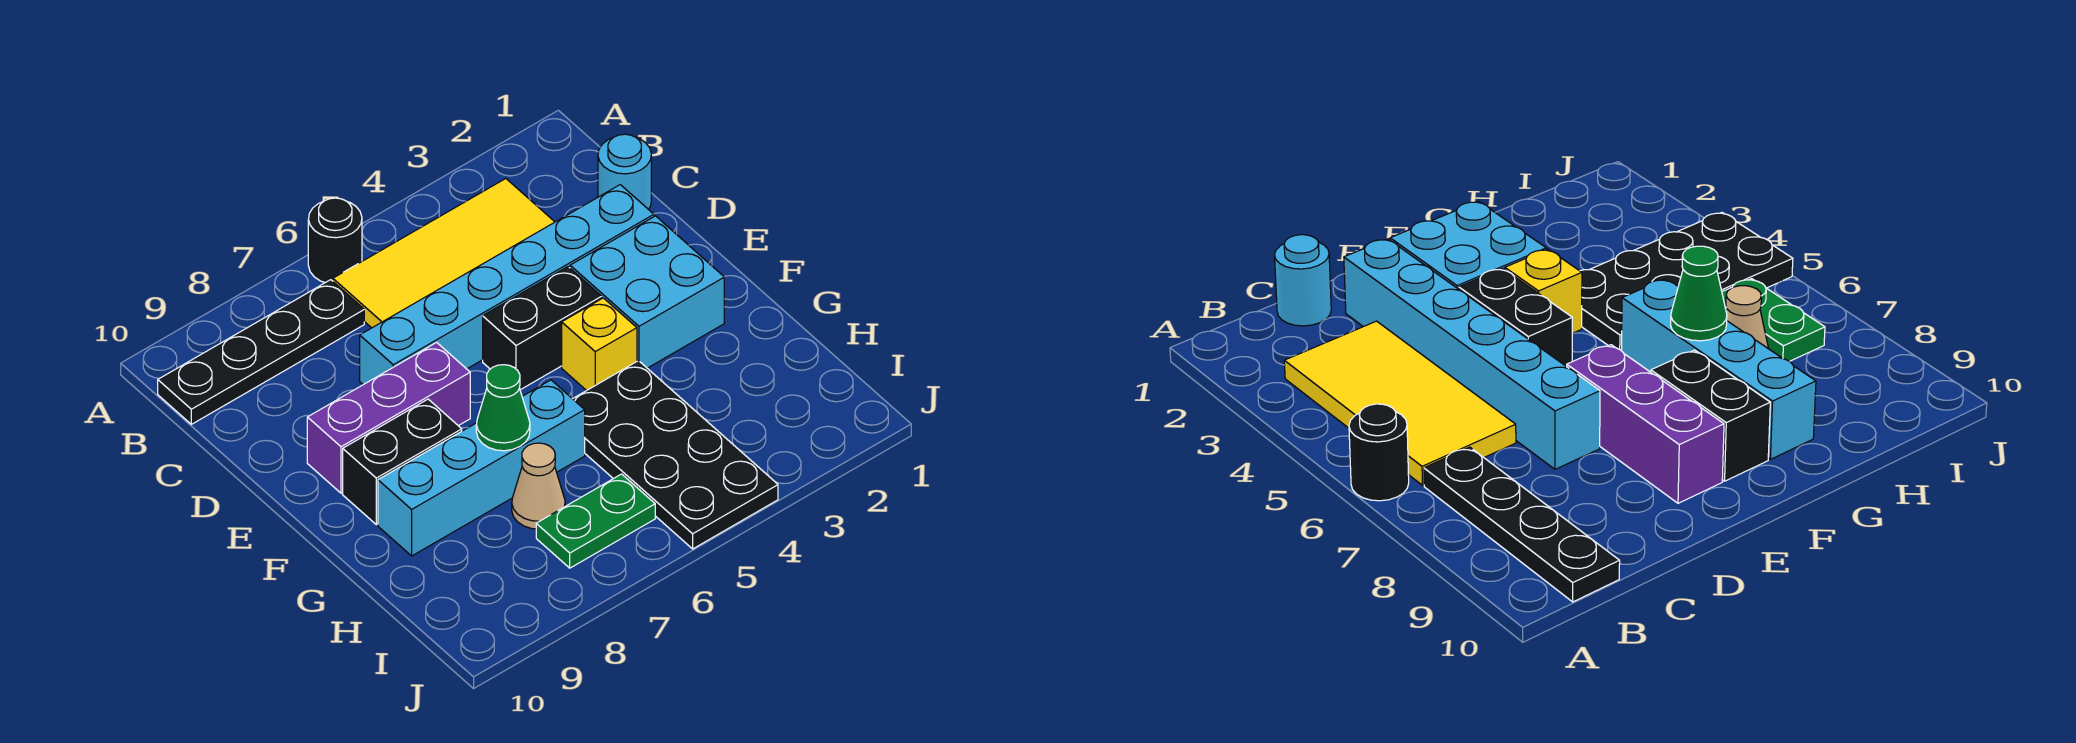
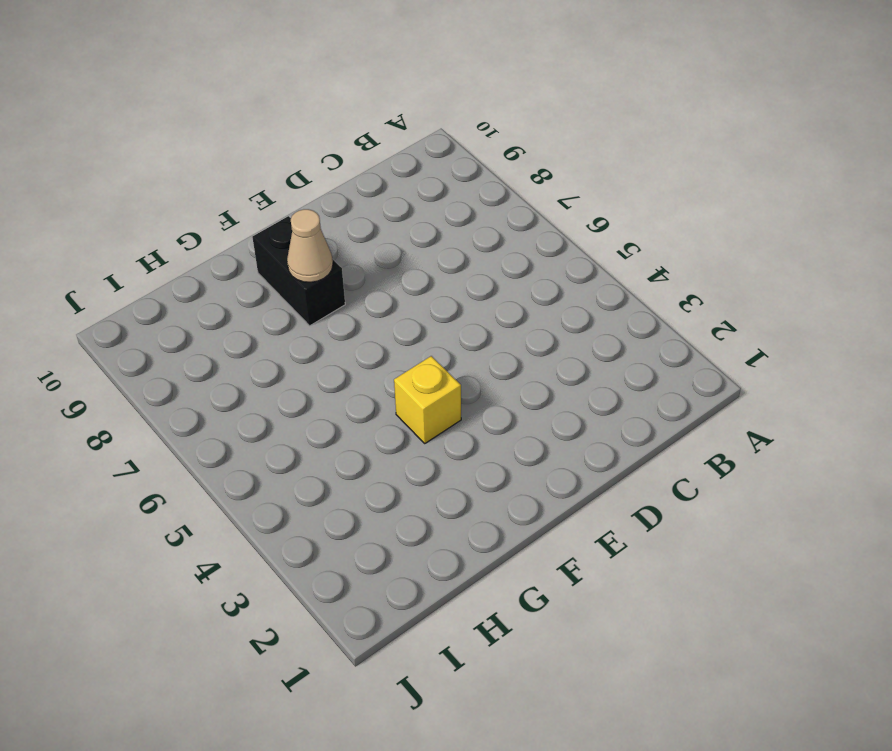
tan cone F8 level 2 -> tan cone H7 level 1
none -> black round brick A6 level 1
none -> yellow tile B3:C6 level 1
none -> black plate B7:B10 level 1

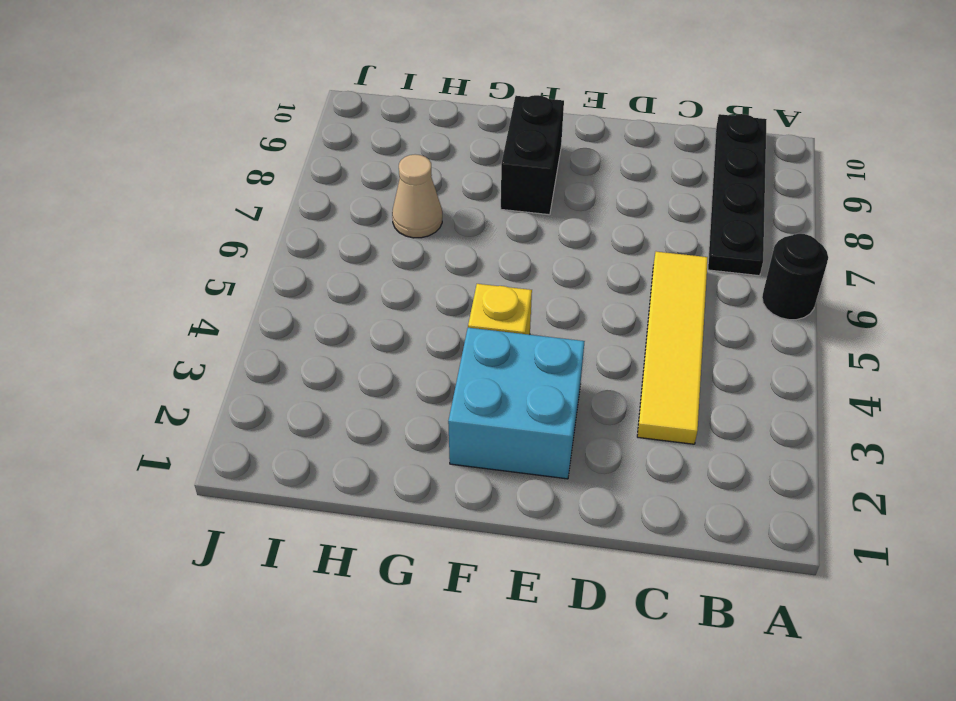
yellow tile C3:C6 level 1 -> yellow tile B3:C6 level 1
none -> cyan round brick C1 level 1
none -> cyan brick D2:D7 level 1
none -> black brick E4:E5 level 1

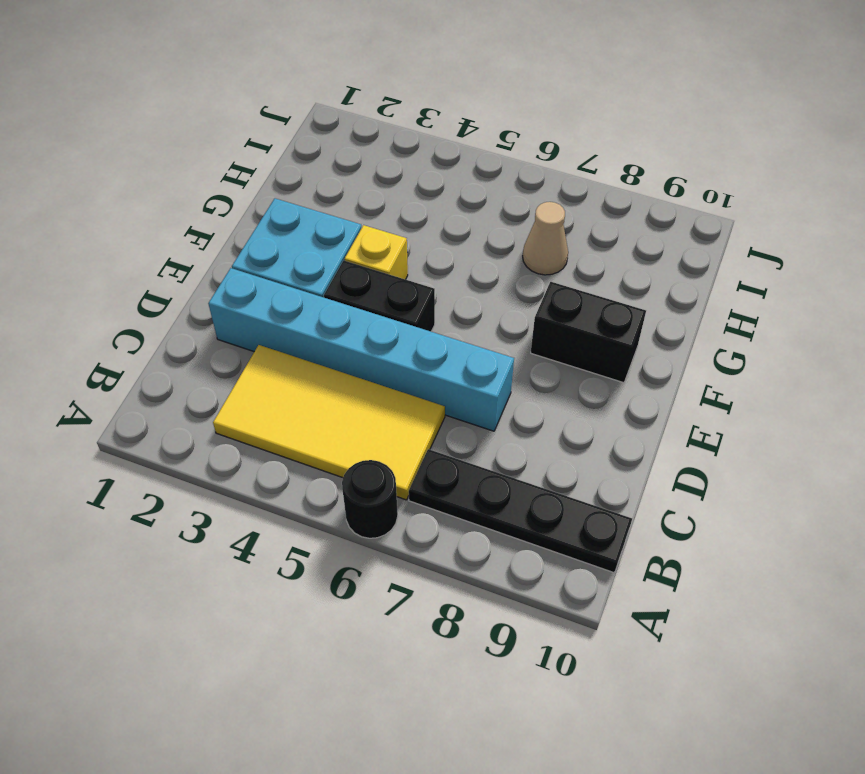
none -> cyan round brick C1 level 1
none -> purple brick E7:E9 level 1
none -> black plate G4:J5 level 1

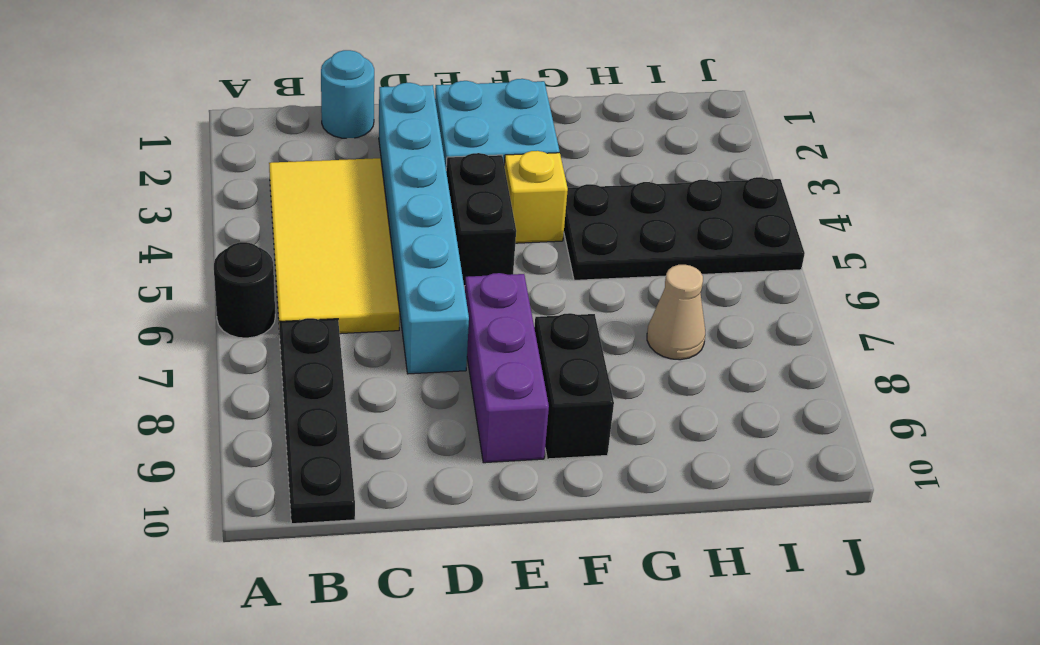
none -> cyan brick G6:G9 level 1
none -> green plate I6:I7 level 1
none -> green cone G7 level 2

